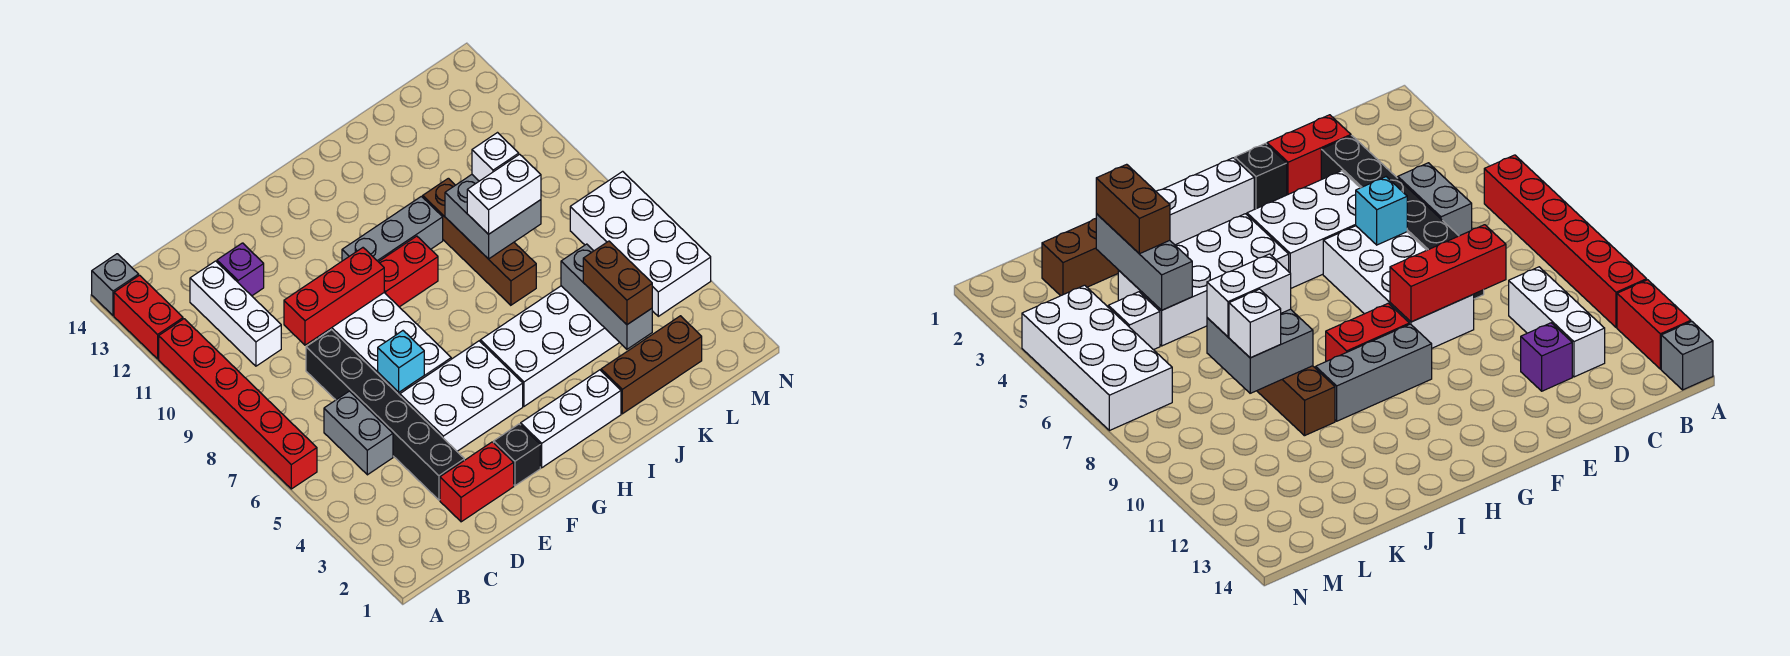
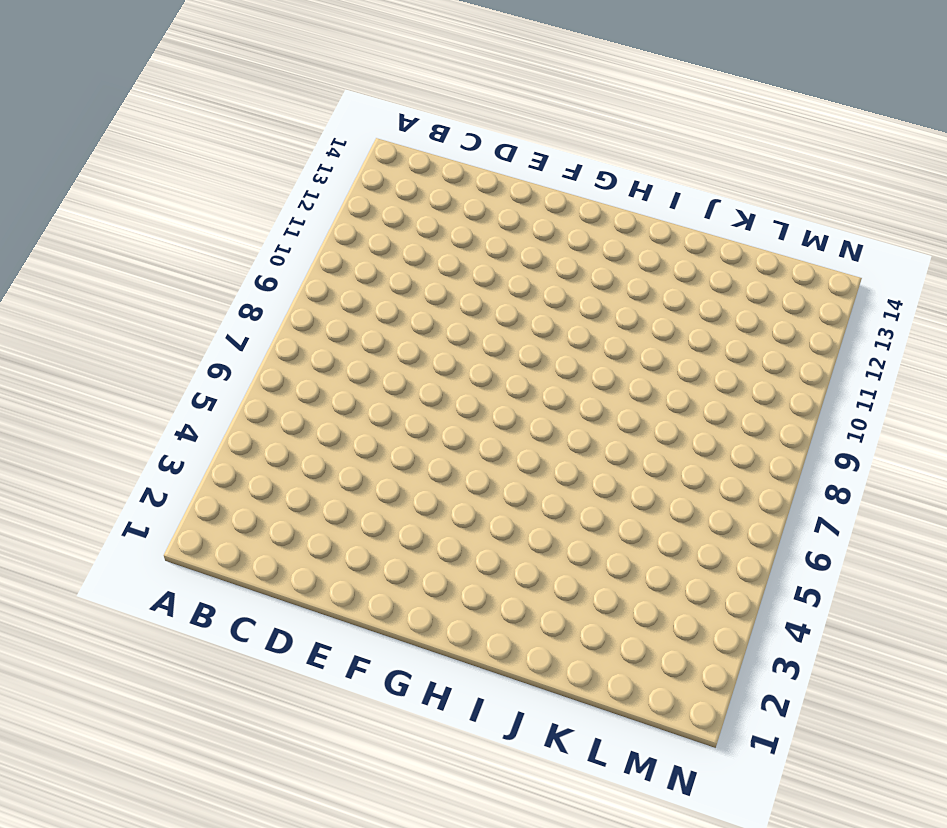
none -> red brick A6:A11 level 1
none -> red brick A12:A13 level 1
none -> grey brick A14 level 1

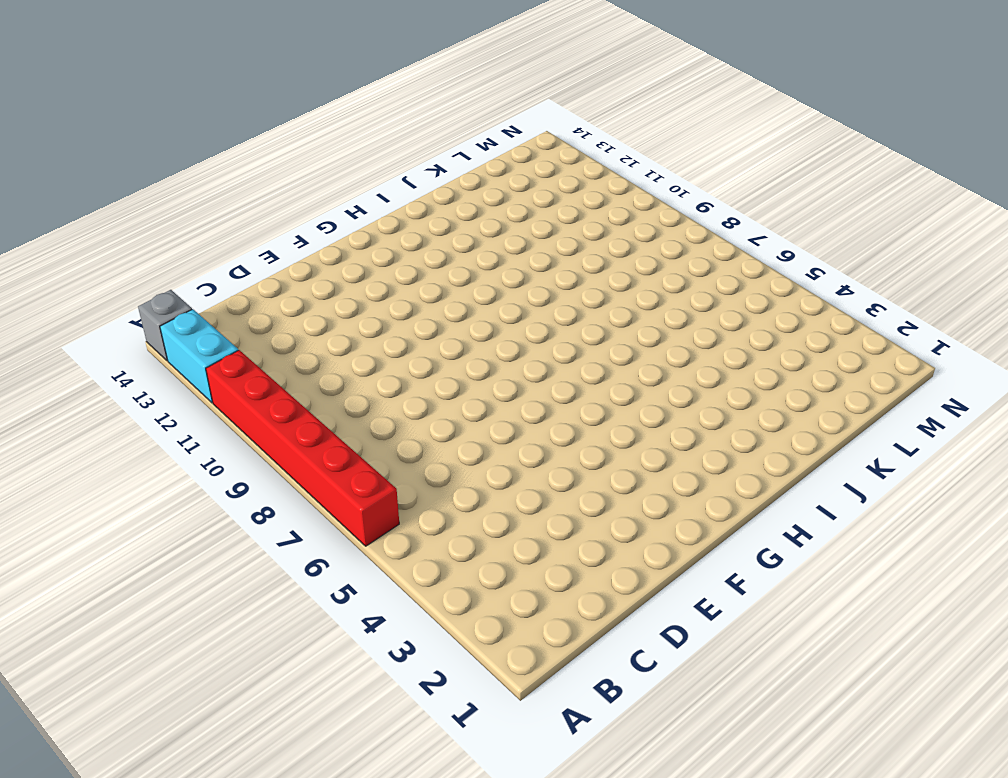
cyan brick A12:A13 level 1 -> red brick A12:A13 level 1
none -> grey brick C5:C6 level 1
none -> white brick C10:C12 level 1
none -> red brick D2:E2 level 1

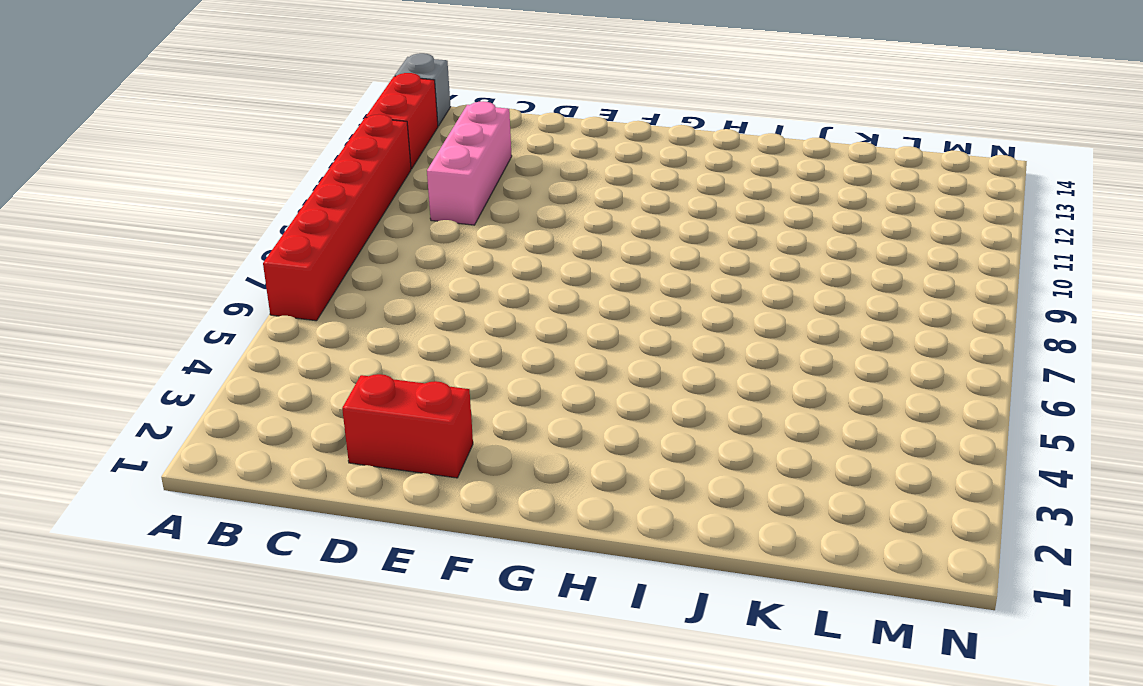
pink brick C10:C12 level 1 -> white brick C10:C12 level 1
none -> grey brick C5:C6 level 1
none -> black brick D3:D8 level 1
none -> purple brick D12 level 1

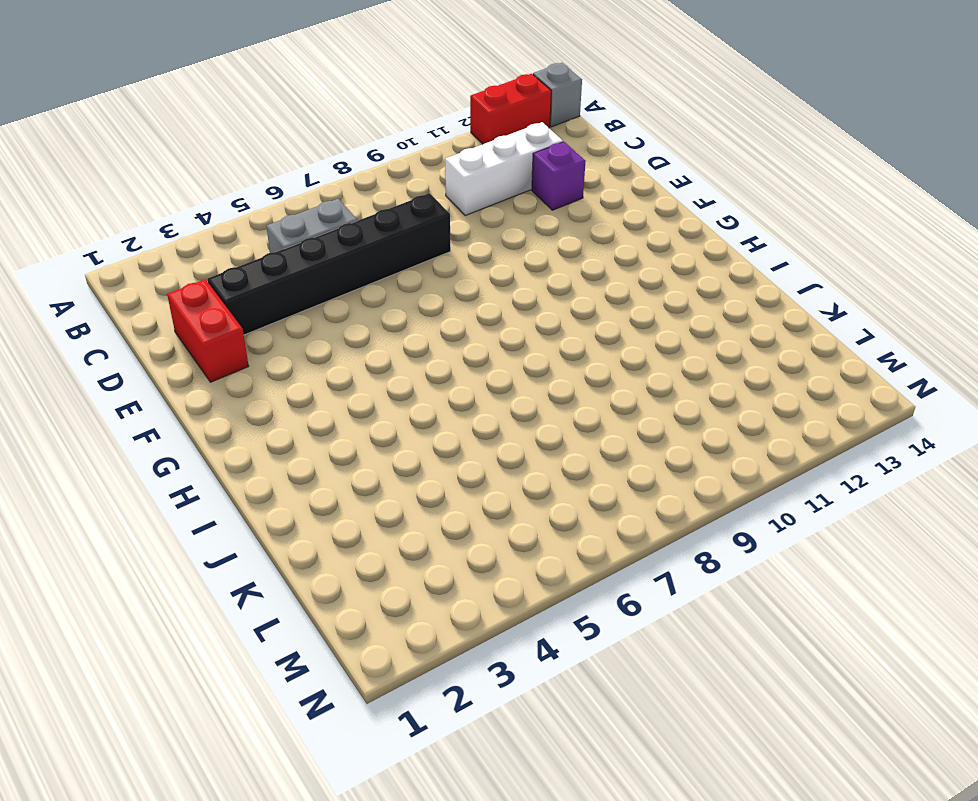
none -> red brick A6:A11 level 1
none -> white brick E4:G5 level 1
none -> white brick E6:F9 level 1

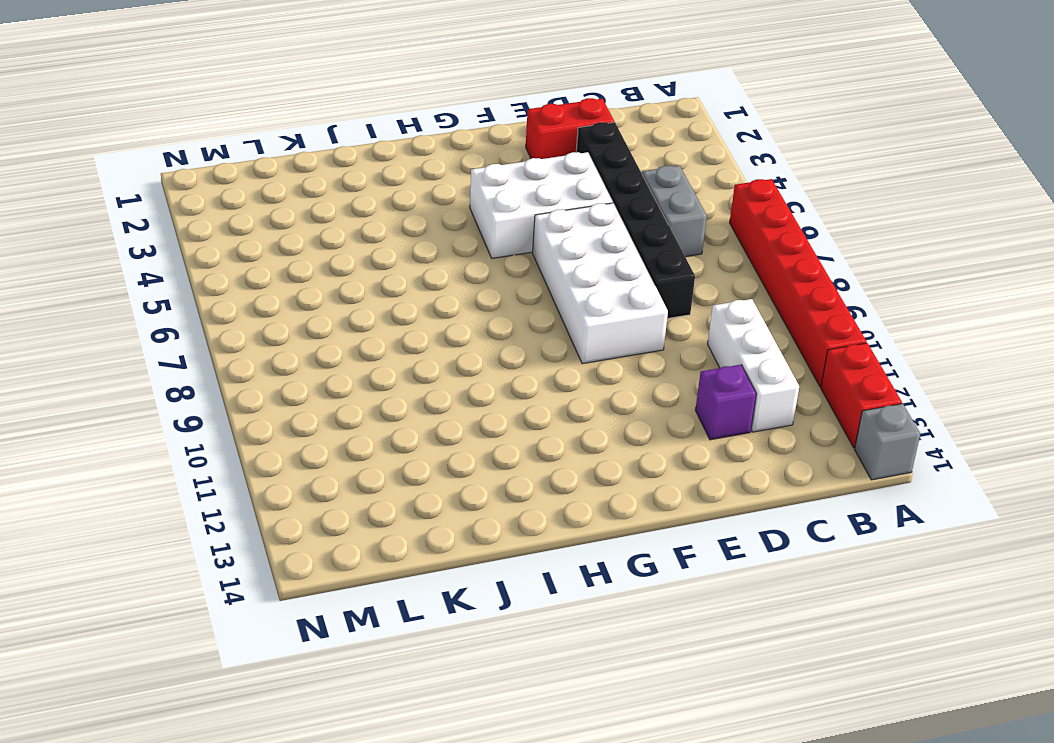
none -> black brick F2 level 1
none -> white brick G2:I2 level 1
none -> red brick G9:H9 level 1

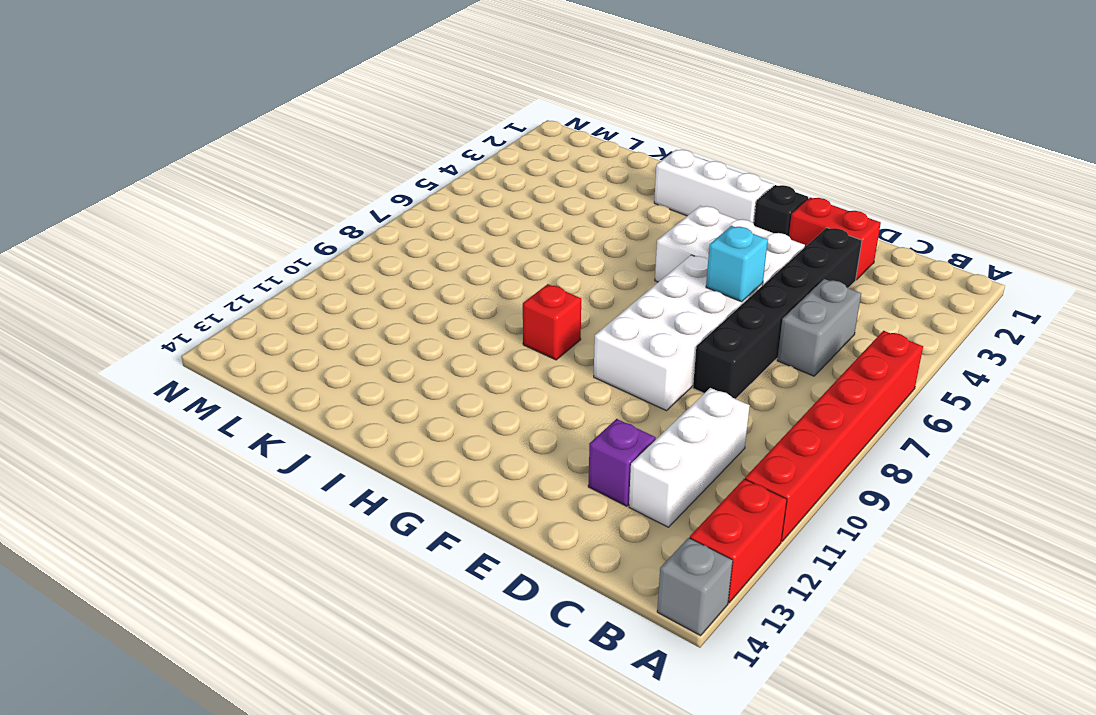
red brick H9 level 1 -> red brick G9:H9 level 1
none -> grey brick G10:I10 level 1
none -> white brick H4:K5 level 1
none -> brown brick J2:L2 level 1

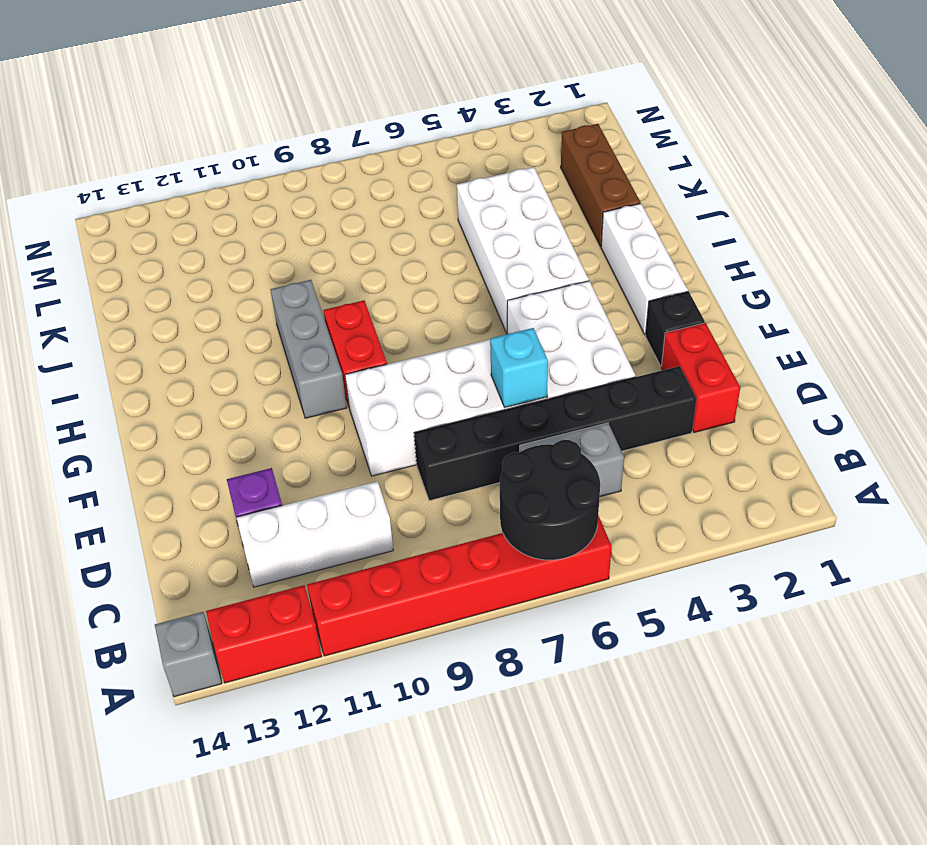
black round brick A6:B7 level 2 -> none
none -> brown brick J7:J10 level 1
none -> white brick L5 level 1
none -> white brick M4:N7 level 1

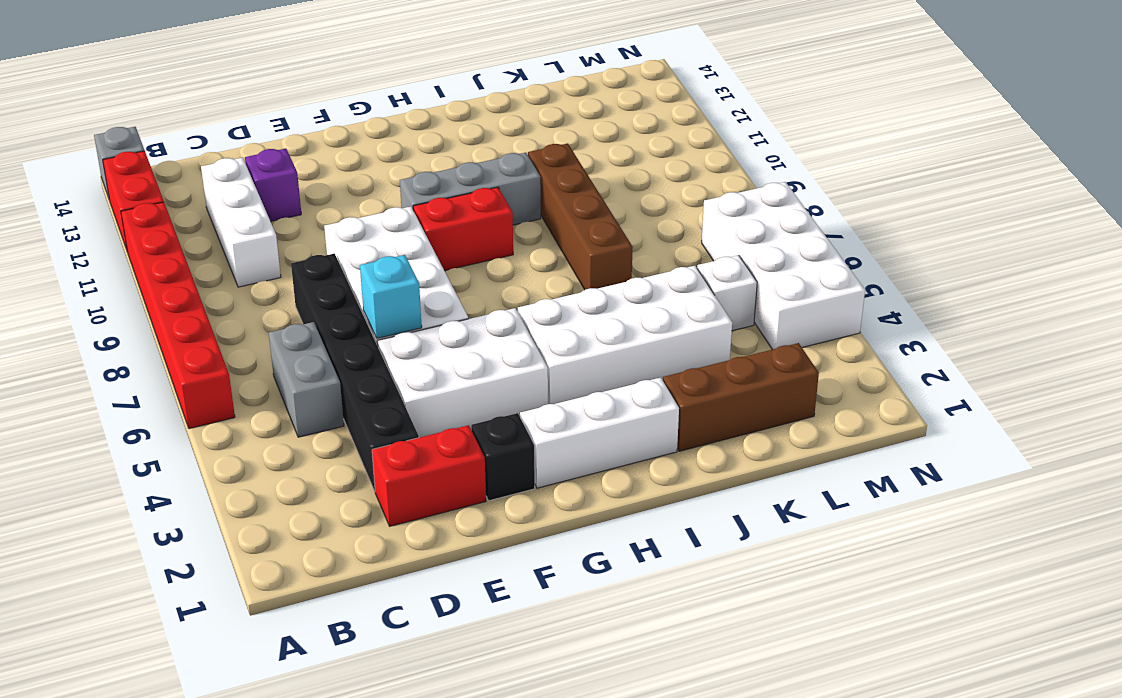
none -> red brick D9:F9 level 2
none -> grey brick J8:K9 level 2
none -> grey brick K3:K5 level 2

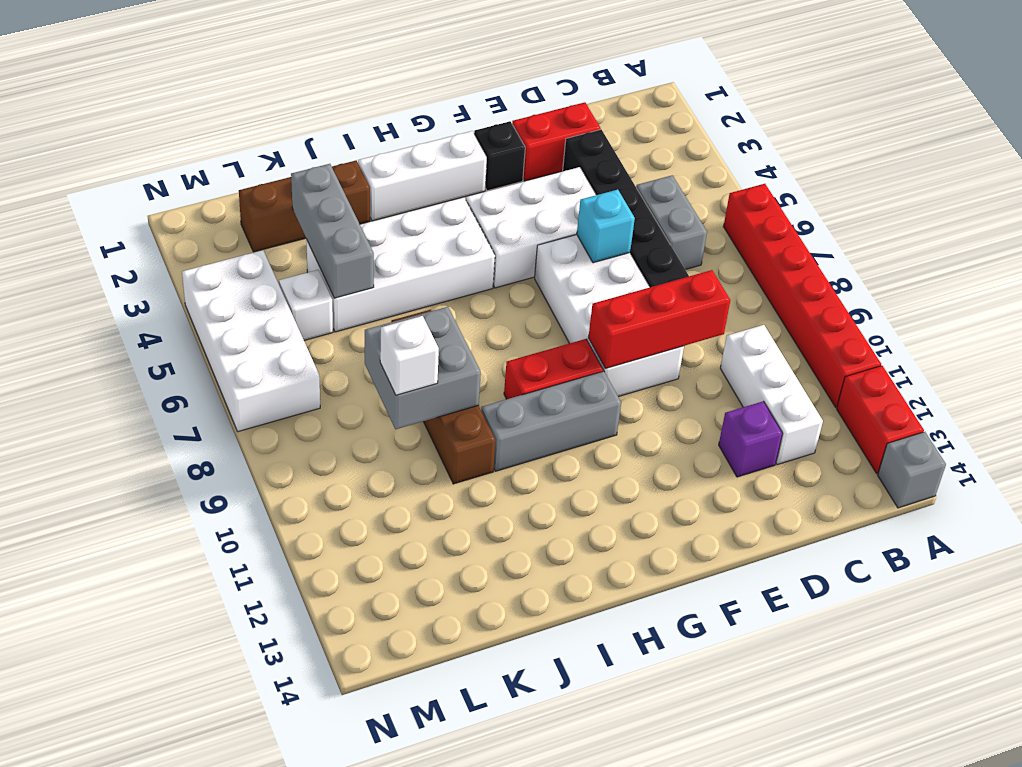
none -> white brick J8:K8 level 3
none -> brown brick K3:K4 level 3

